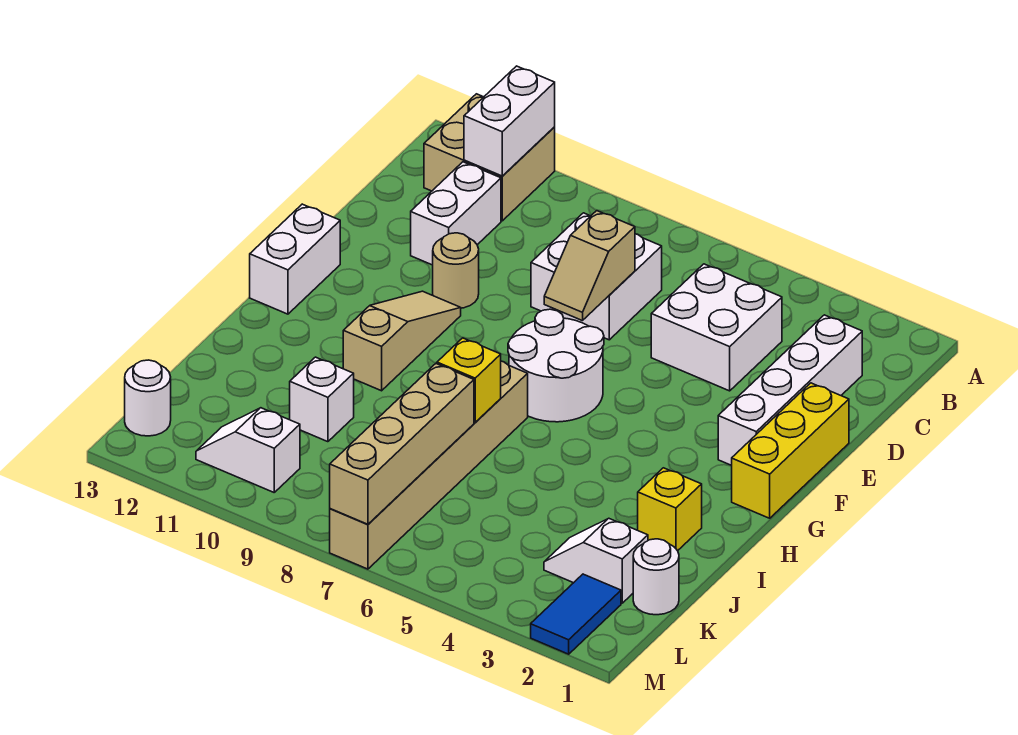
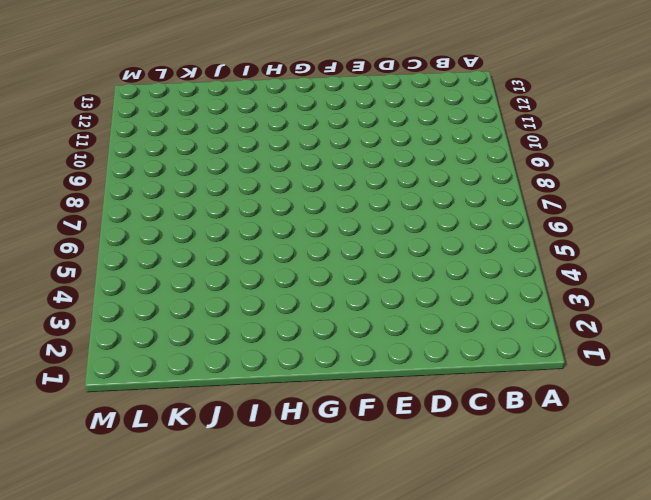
none -> tan brick A11:B12 level 1
none -> white brick C2:F2 level 1
none -> white brick C4:D5 level 1

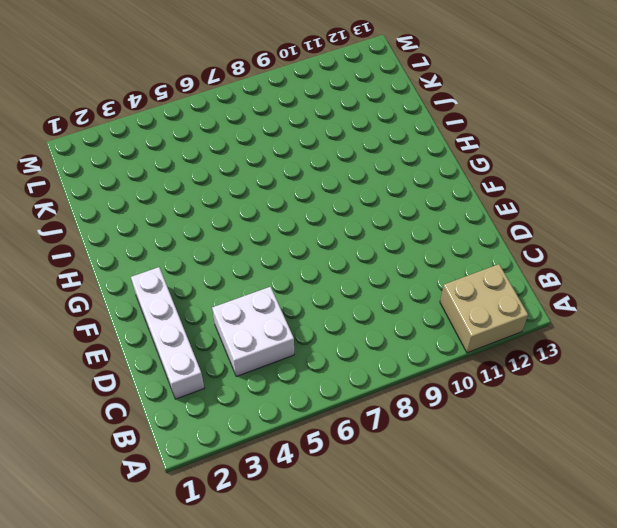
none -> white brick C7:D8 level 1
none -> white brick C11:D11 level 1
none -> yellow brick E1:G1 level 1

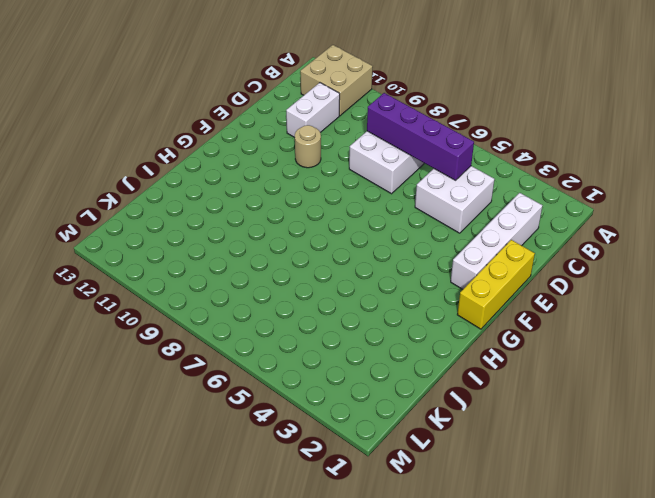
purple brick C5:C8 level 2 -> none
none -> white round brick F6:G7 level 1
none -> tan slope F10:H10 level 1 top H
none -> white brick F13:G13 level 1

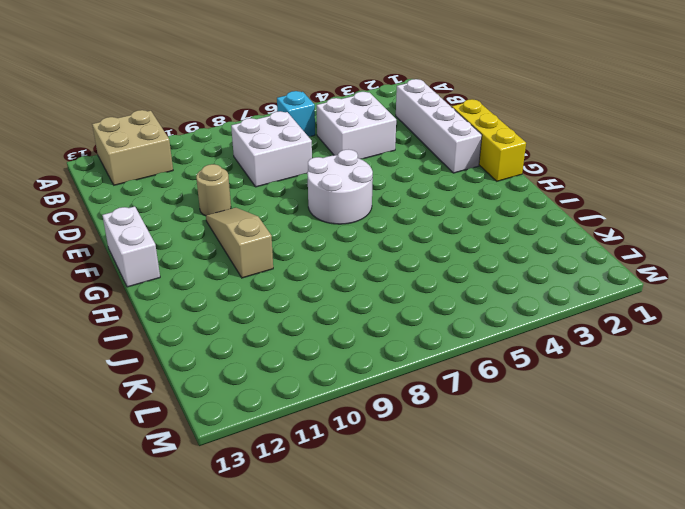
cyan brick B6 level 1 -> none
none -> white brick C11:D11 level 1
none -> tan brick H7:M7 level 1
none -> yellow brick I2 level 1

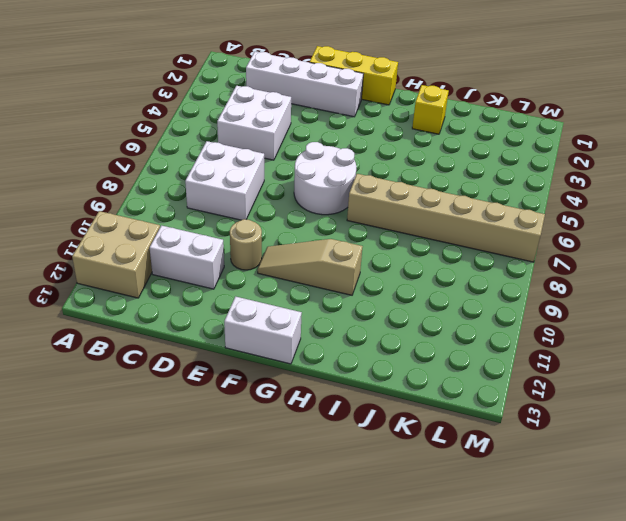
none -> white brick J10 level 1
none -> white round brick K1 level 1
none -> white slope K2:K3 level 1 top 2

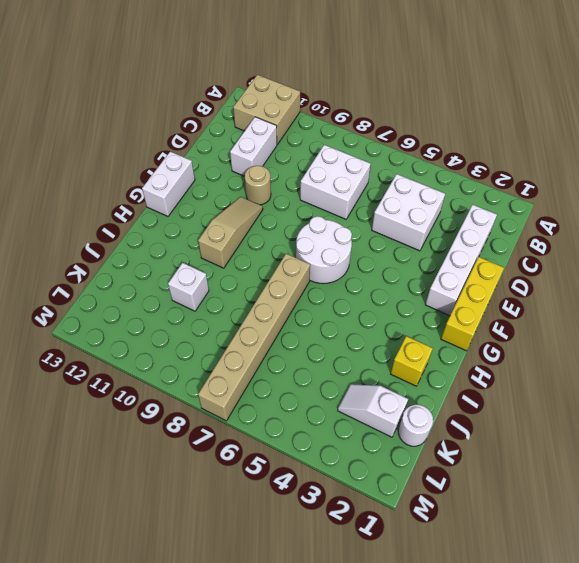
none -> blue tile L2:M2 level 1
none -> white slope L10:L11 level 1 top 10
none -> white round brick L13 level 1

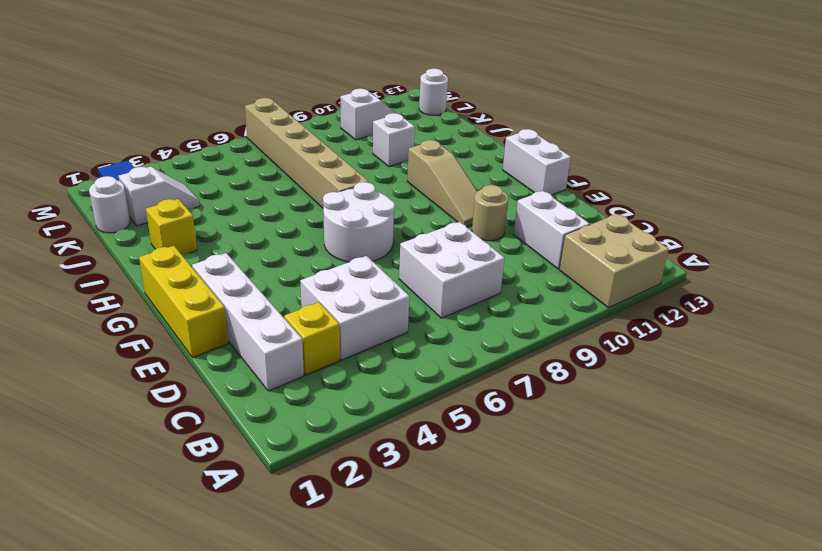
yellow brick C3 level 1 -> yellow brick I7 level 2
none -> white brick A11:B11 level 2
none -> tan slope D7:E7 level 2 top D
none -> tan brick J7:M7 level 2

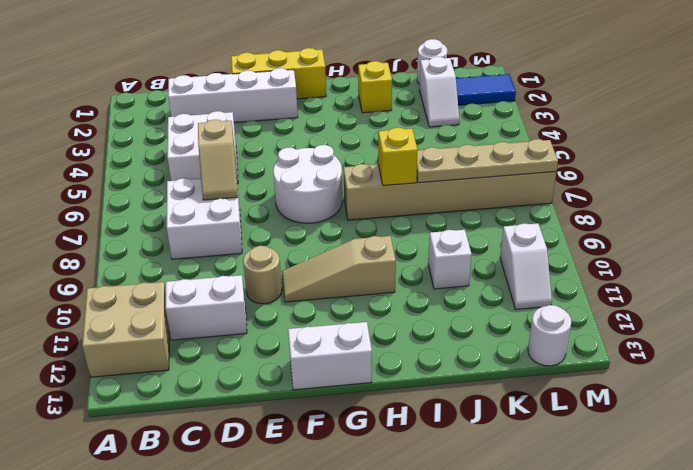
tan slope D6:D7 level 2 top 6 -> tan slope D7:E7 level 2 top D
tan plate J7:M7 level 2 -> tan brick J7:M7 level 2
none -> white brick A11:B11 level 2

